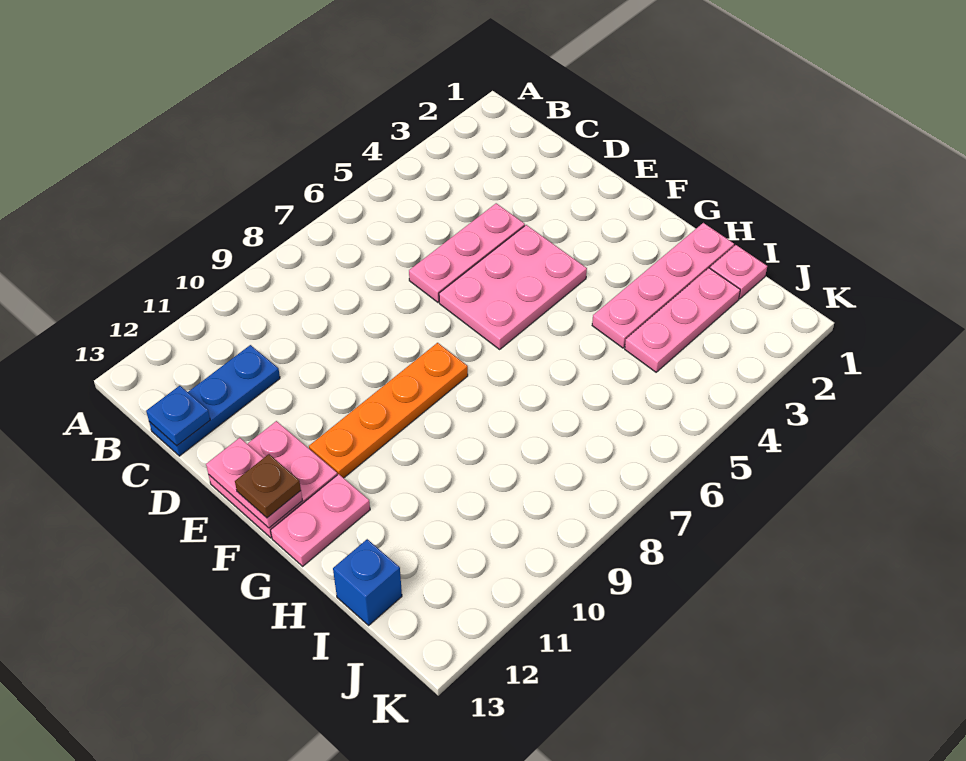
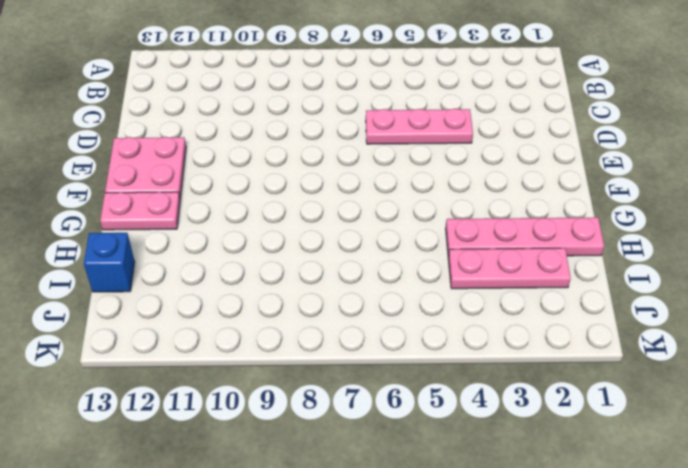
none -> blue plate C11:C13 level 1
none -> pink plate E4:F6 level 1
none -> orange plate F8:F11 level 1

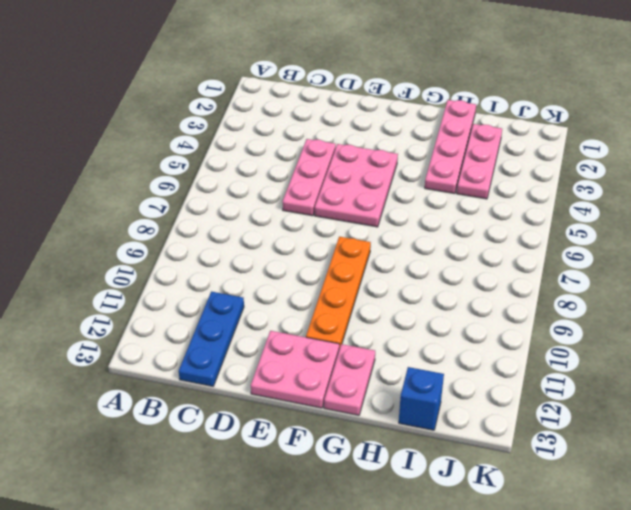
none -> pink plate I1 level 1
none -> blue plate C13 level 2
none -> pink plate E13:F13 level 2

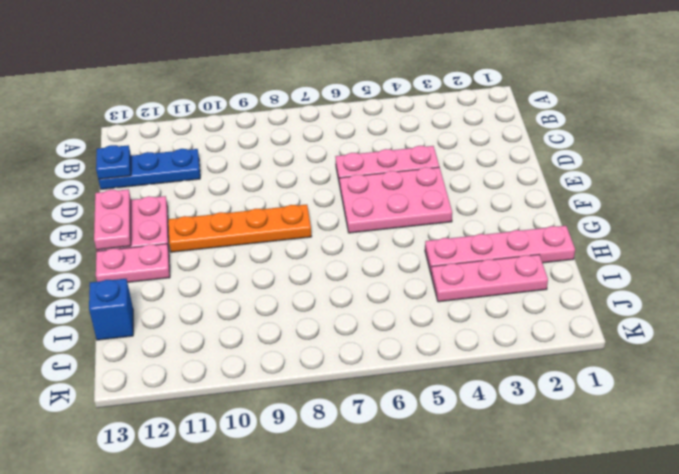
none -> pink plate I1 level 1
none -> brown plate F13 level 3

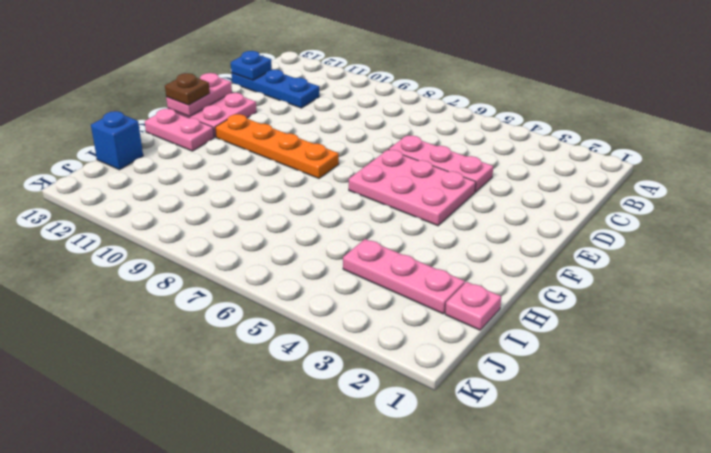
none -> pink plate H1:H4 level 1

